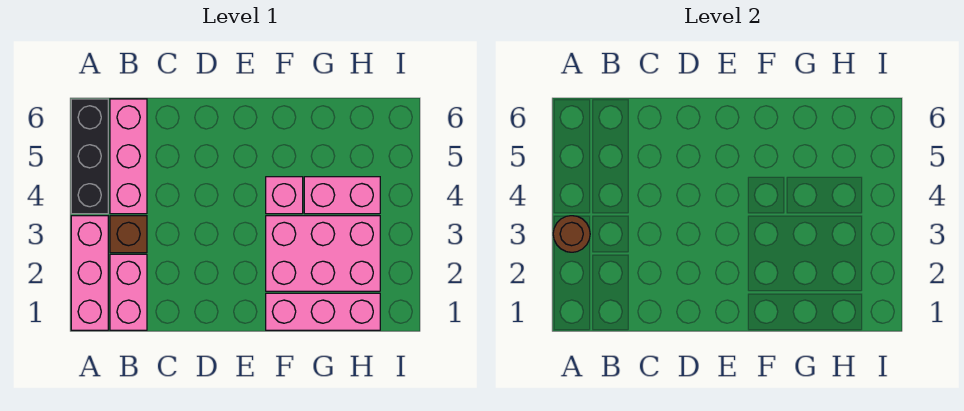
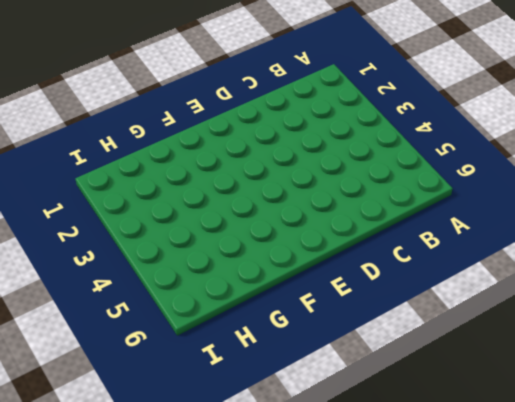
none -> pink brick A1:A3 level 1
none -> black brick A4:A6 level 1

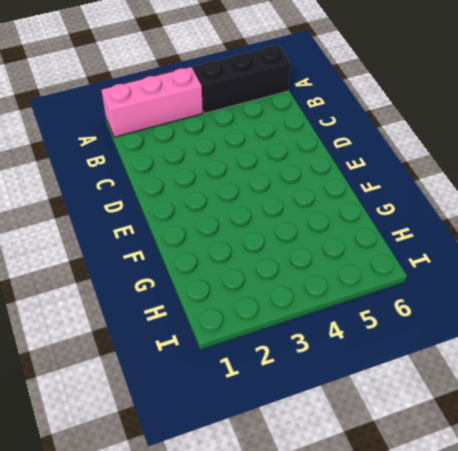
none -> pink brick B1:B2 level 1
none -> brown brick B3 level 1

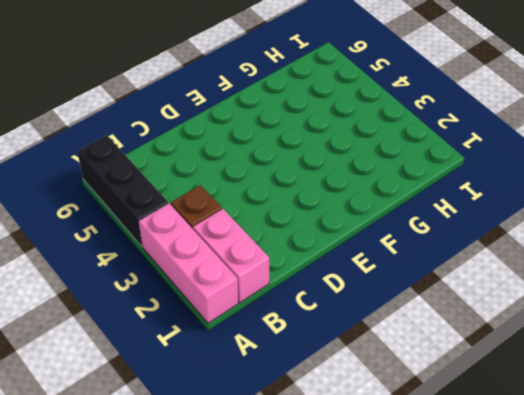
none -> pink brick B4:B6 level 1
none -> pink brick F1:H1 level 1

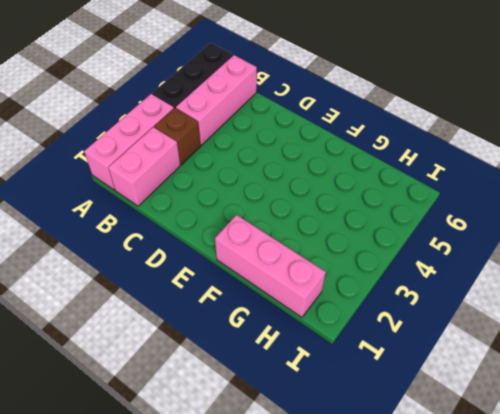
none -> pink brick F2:H3 level 1
none -> pink brick F4 level 1

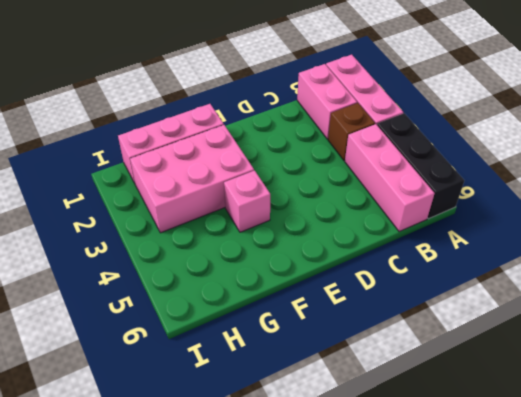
none -> pink brick G4:H4 level 1
none -> brown round brick A3 level 2

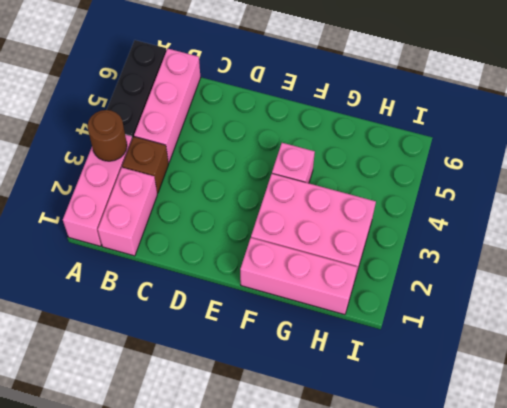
none -> pink brick G4:H4 level 1

